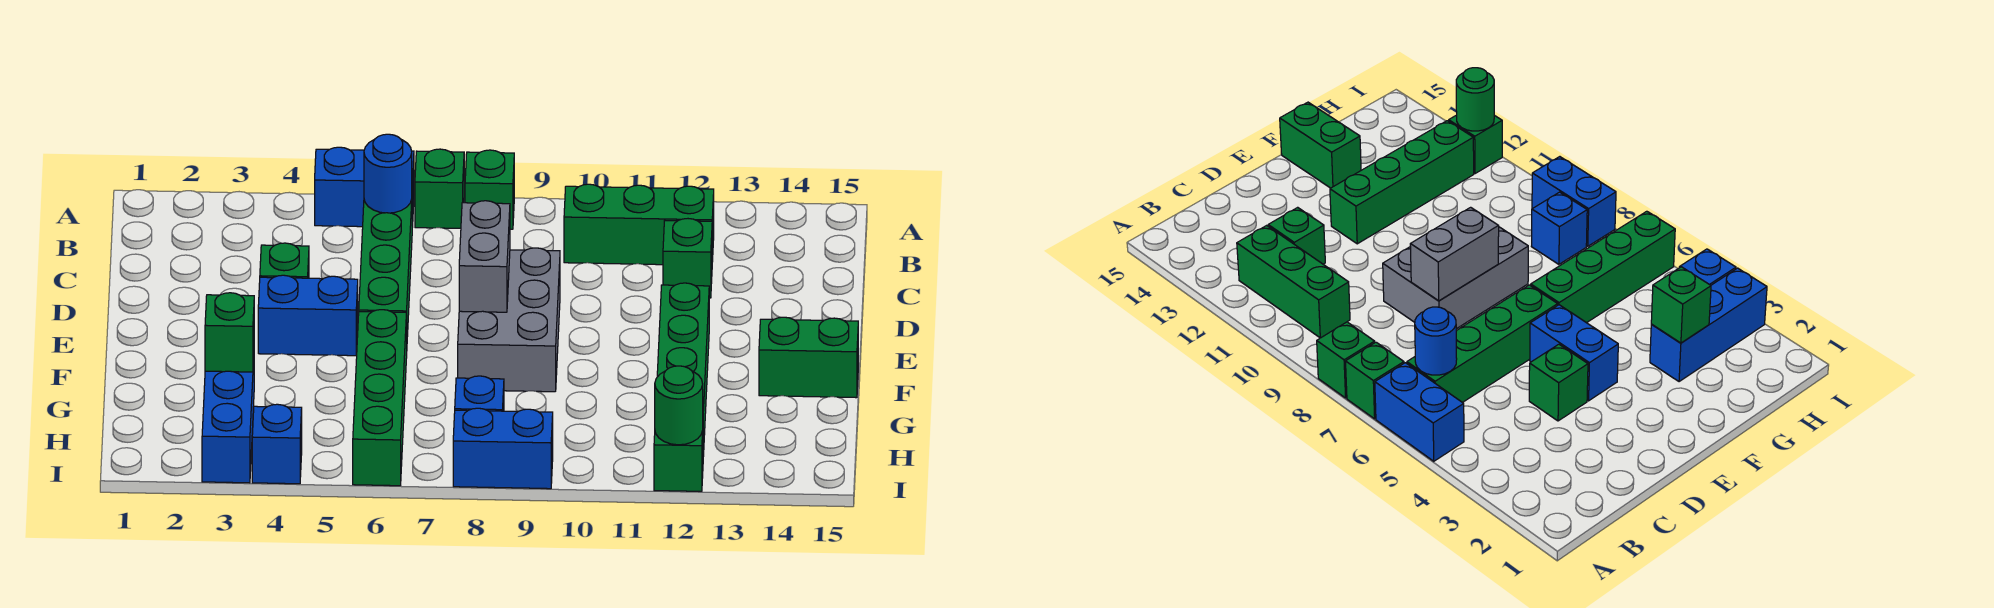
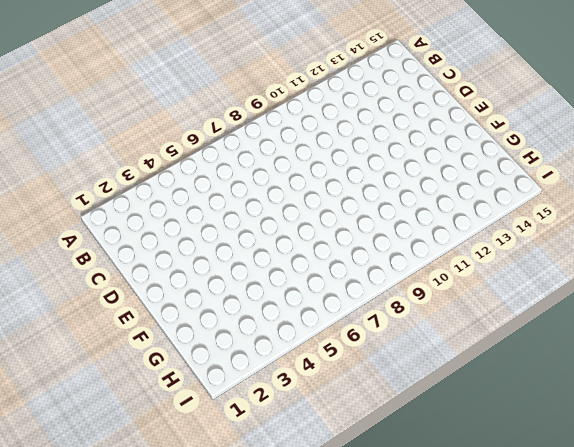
none -> blue brick A5:A6 level 1
none -> green brick A7 level 1
none -> green brick A8 level 1

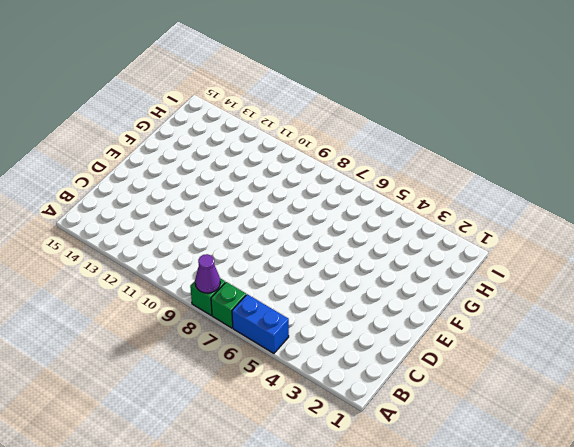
purple cone A8 level 2 -> none
none -> green brick B6:E6 level 1
none -> green brick B10:B12 level 1
none -> green brick C12 level 1

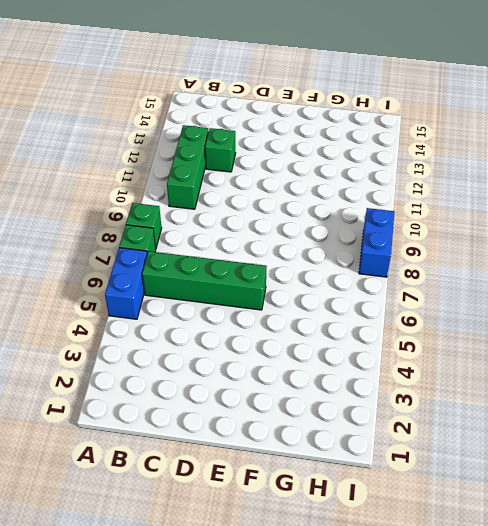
none -> green brick D4 level 1
none -> grey brick D8:F9 level 1
none -> blue brick E4:E5 level 1

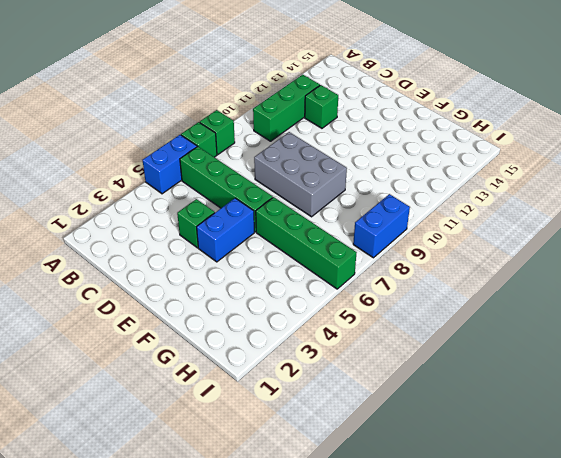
none -> green brick E12:H12 level 1
none -> green brick F14:F15 level 1
none -> blue brick G3:I3 level 1

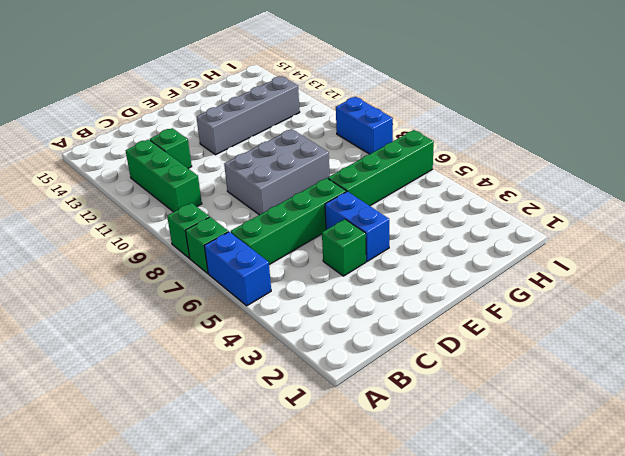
grey brick E12:H12 level 1 -> green brick E12:H12 level 1
none -> green brick F14:F15 level 1
none -> blue brick G3:I3 level 1
none -> blue brick H8 level 1

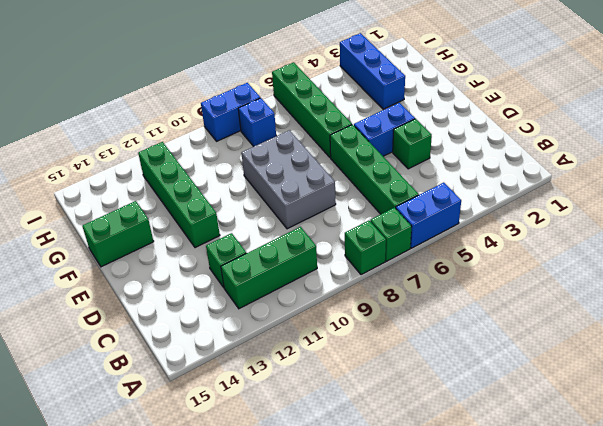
none -> blue brick I4 level 1
none -> green brick I12 level 1
none -> blue round brick B6 level 2

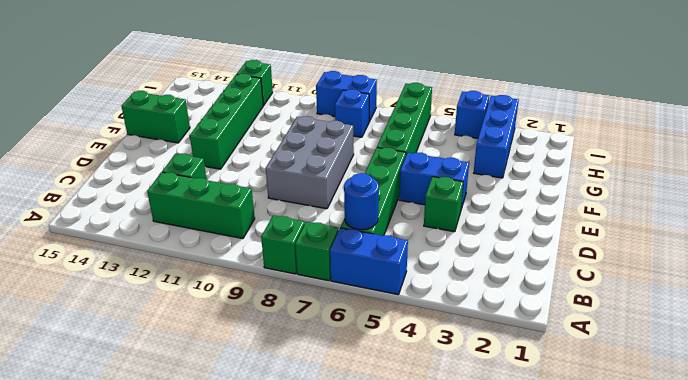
none -> grey brick D8:E8 level 2
none -> green brick G3 level 2
none -> green round brick I12 level 2

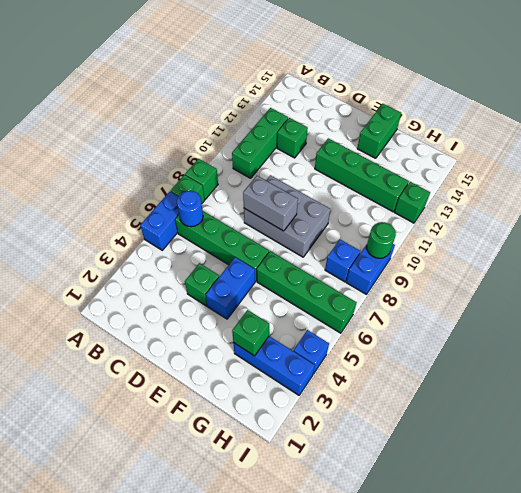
green round brick I9 level 2 -> green round brick I12 level 2

